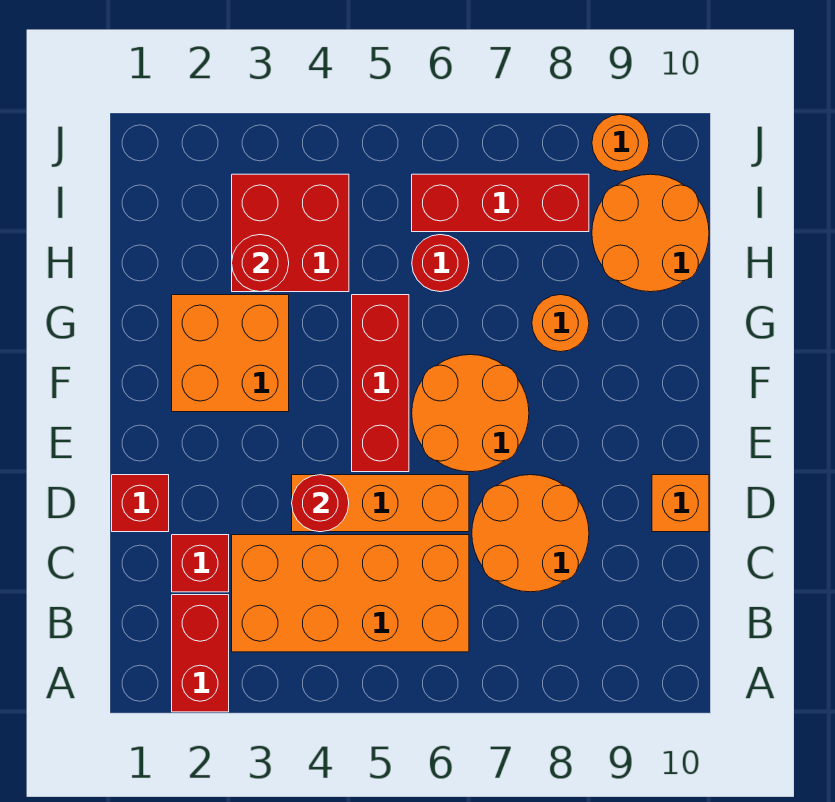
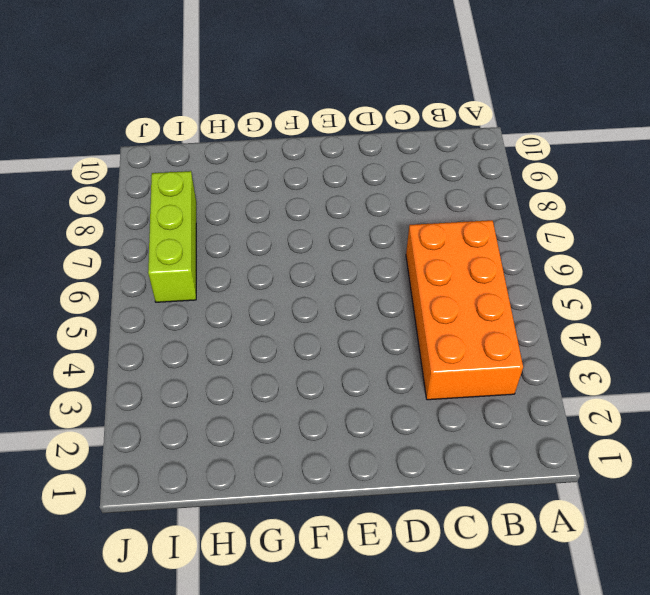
lime brick I6:I8 level 1 -> red brick I6:I8 level 1
none -> red brick A2:B2 level 1
none -> red brick C2 level 1
none -> orange round brick C7:D8 level 1

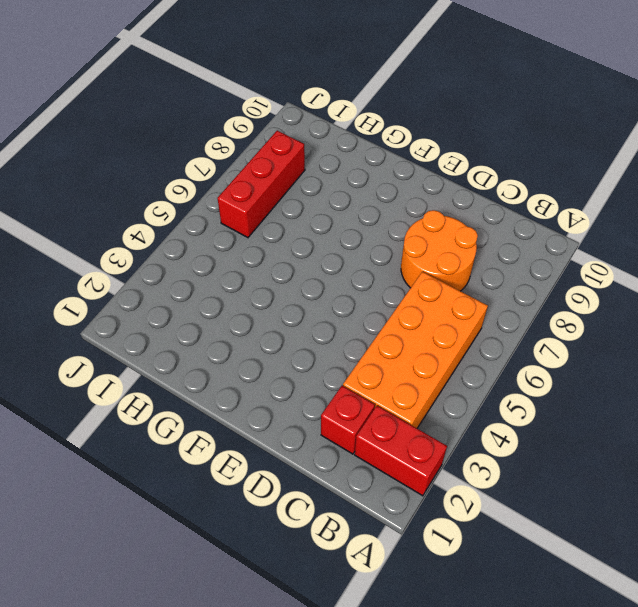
none -> red brick D1 level 1
none -> orange brick D4:D6 level 1
none -> orange brick D10 level 1

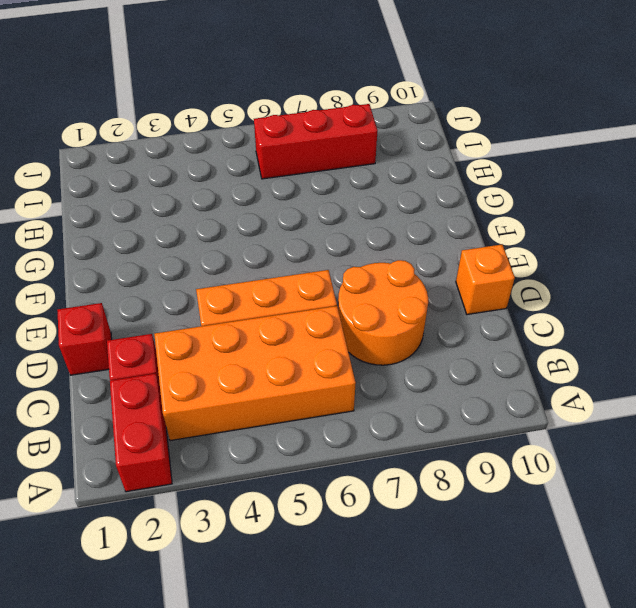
none -> red brick E5:G5 level 1
none -> orange round brick E6:F7 level 1
none -> orange brick F2:G3 level 1

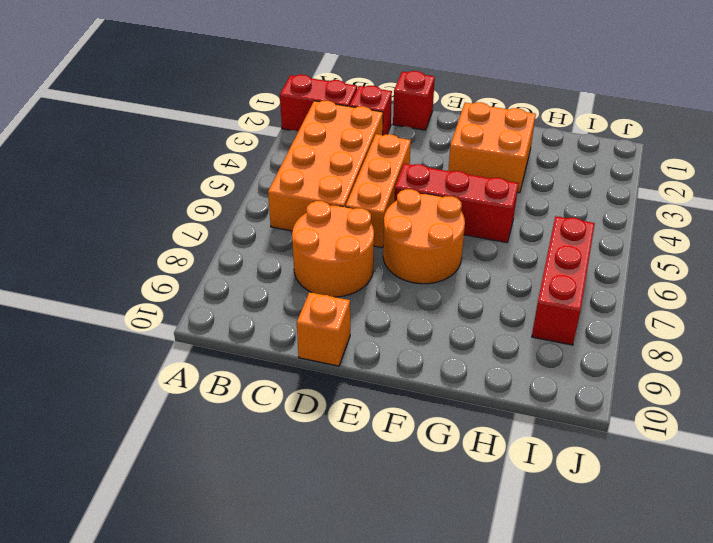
none -> orange round brick G8 level 1
none -> red brick H3:I4 level 1
none -> red round brick H6 level 1

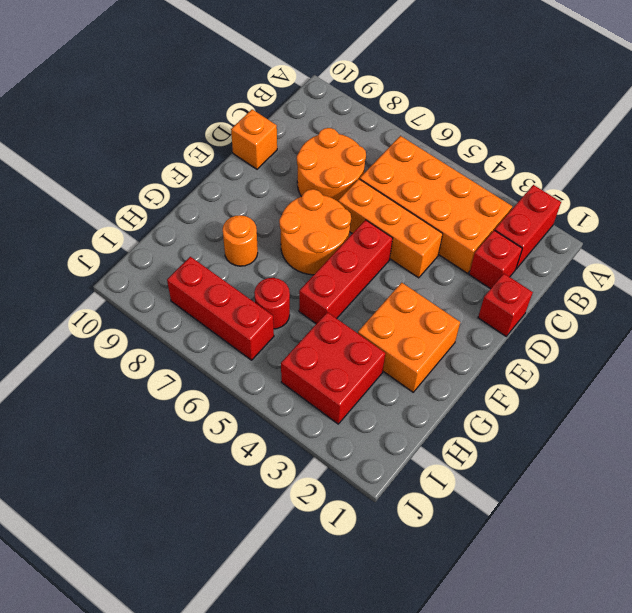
none -> orange round brick H9:I10 level 1
none -> orange round brick J9 level 1
none -> red round brick D4 level 2

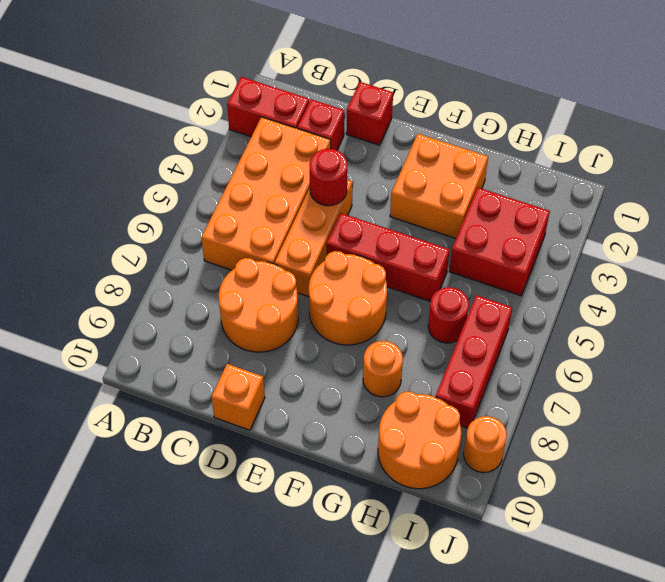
none -> red round brick H3 level 2

